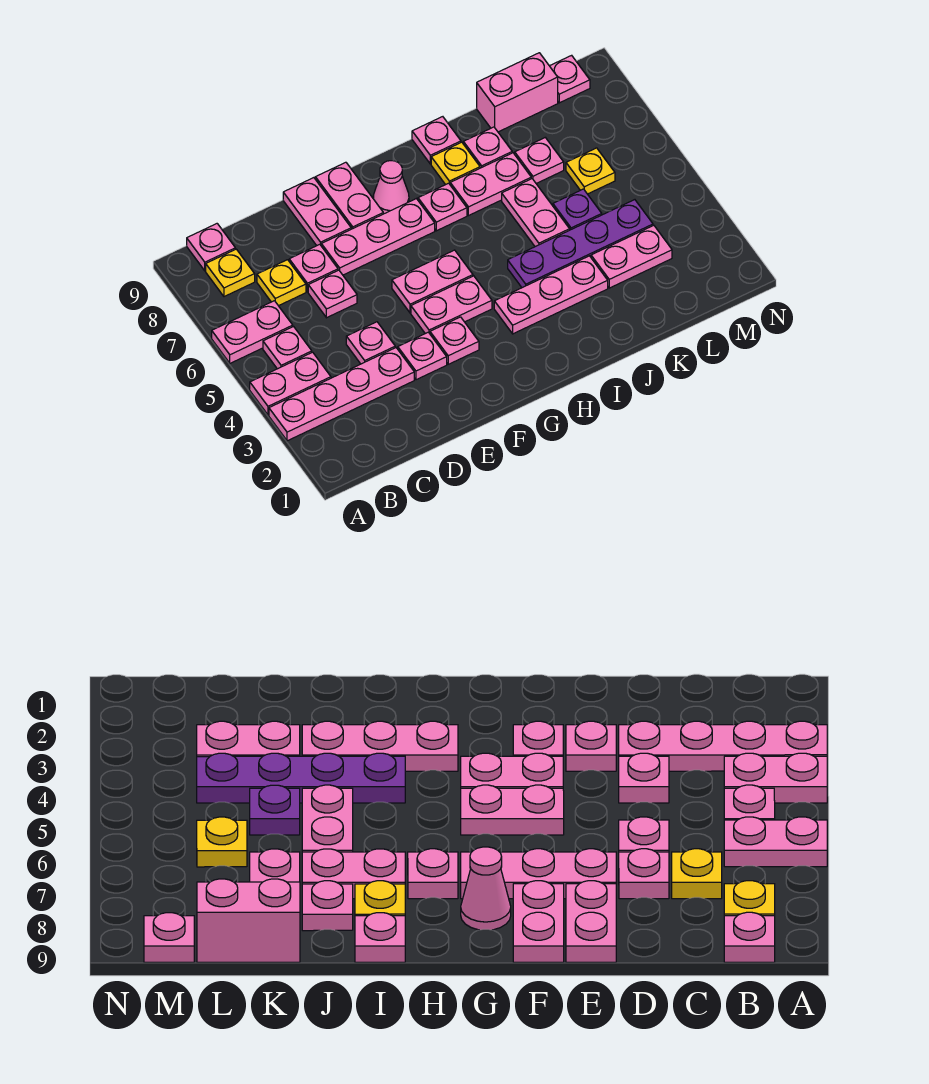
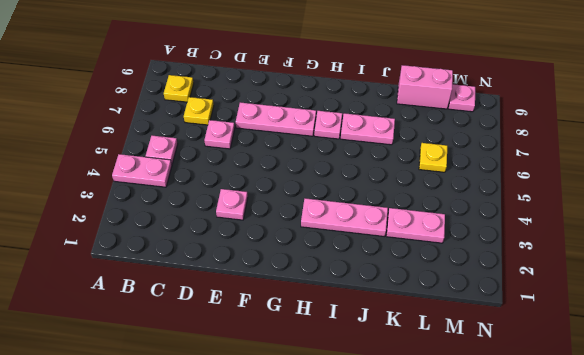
none -> pink plate A3:D3 level 1
none -> pink plate A6:B6 level 1
none -> pink plate B9 level 1
none -> pink plate D4 level 1

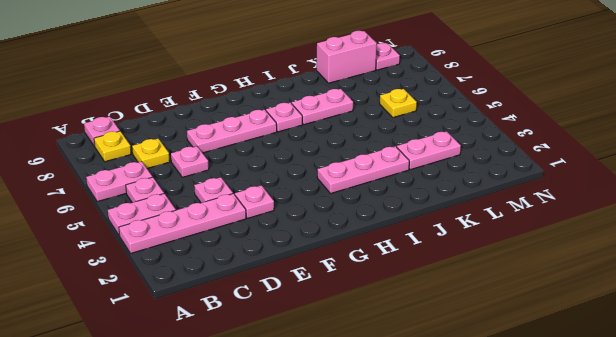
none -> pink plate D7 level 1
none -> pink plate E8:E9 level 1
none -> pink plate F3 level 1
none -> pink plate F4:G4 level 1

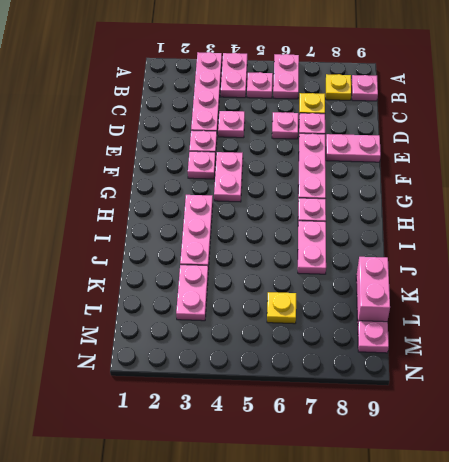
none -> pink plate F5:G5 level 1
none -> pink plate F8:F9 level 1
none -> pink cone G8 level 1
none -> purple plate I4:L4 level 1

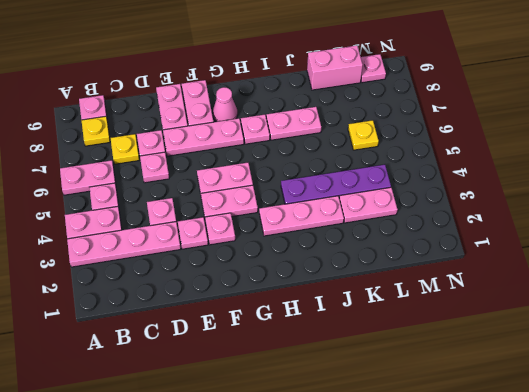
none -> yellow plate I8 level 1
none -> pink plate I9 level 1
none -> pink plate J5:J6 level 1
none -> pink plate J8 level 1

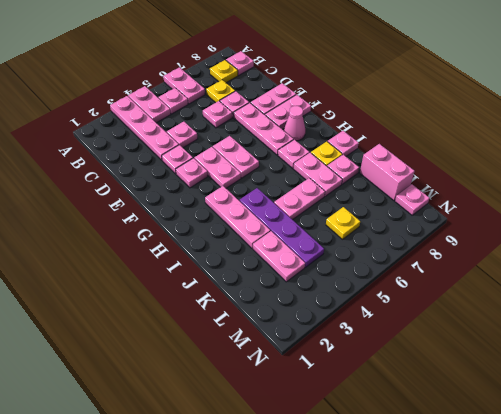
none -> purple plate K5 level 1
none -> pink plate K7 level 1

